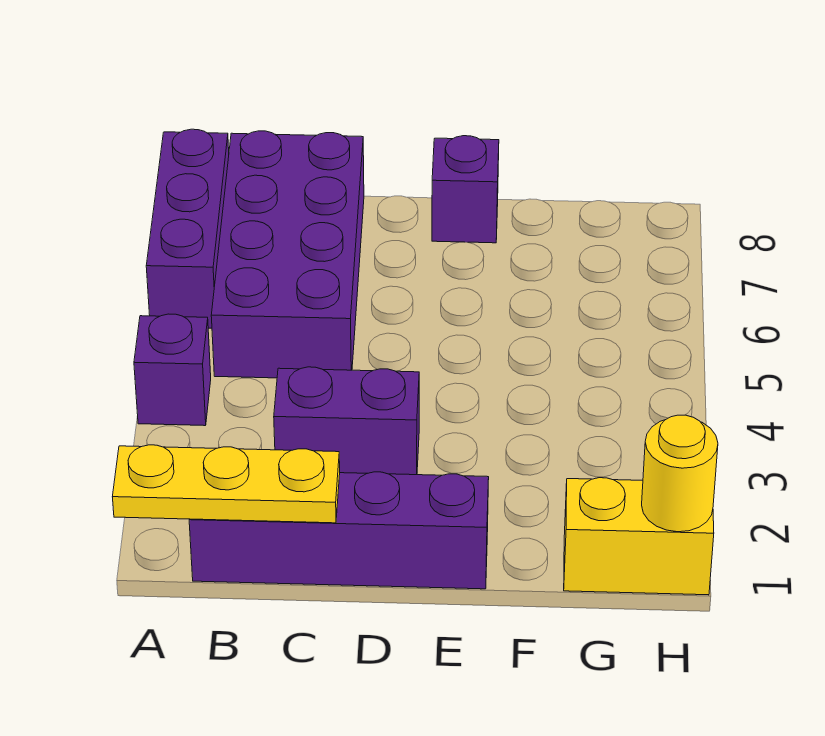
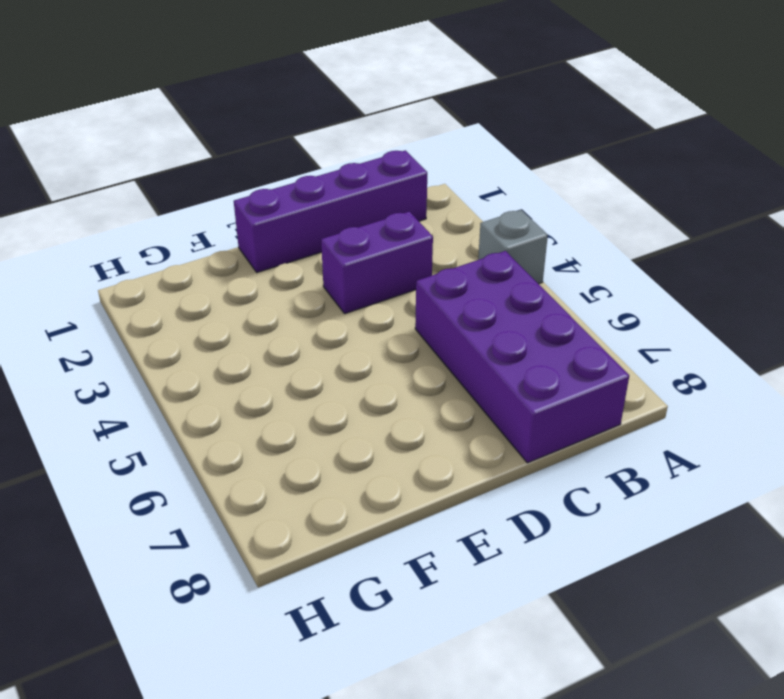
grey brick A4 level 1 -> purple brick A4 level 1
none -> purple brick A6:A8 level 1
none -> purple brick E8 level 1

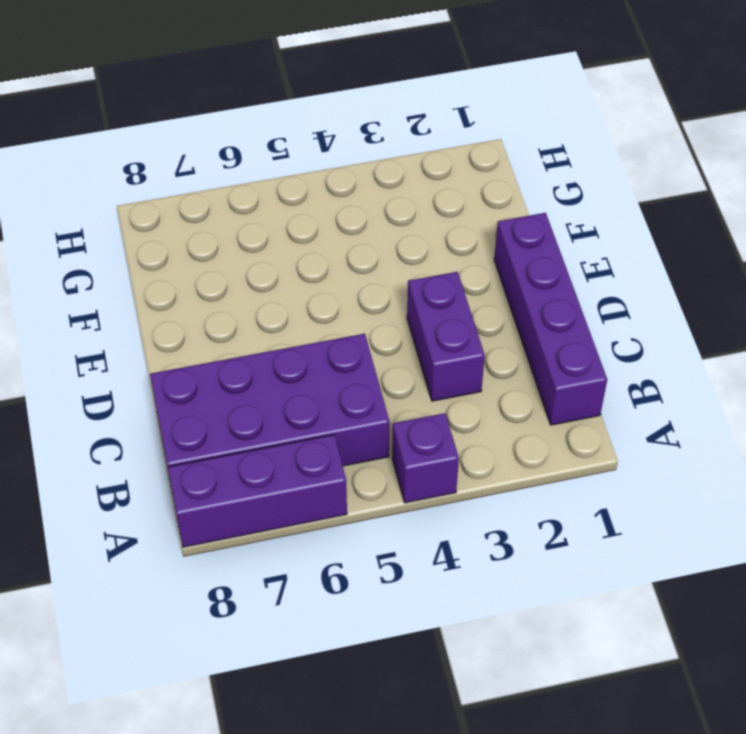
none -> purple brick E8 level 1
none -> yellow brick G1:H1 level 1

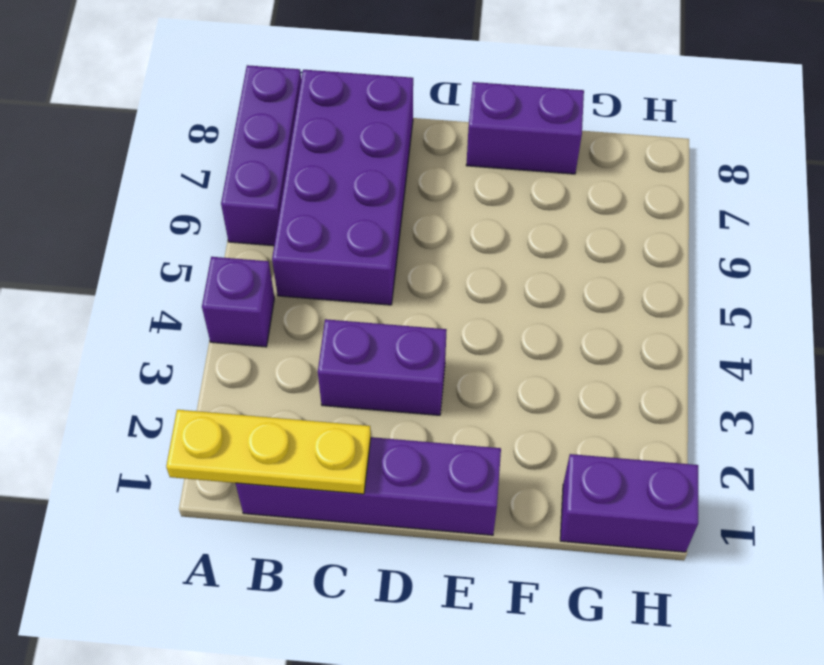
purple brick E8:F8 level 1 -> purple brick E8 level 1
purple brick G1:H1 level 1 -> yellow brick G1:H1 level 1
none -> yellow round brick H1 level 2

